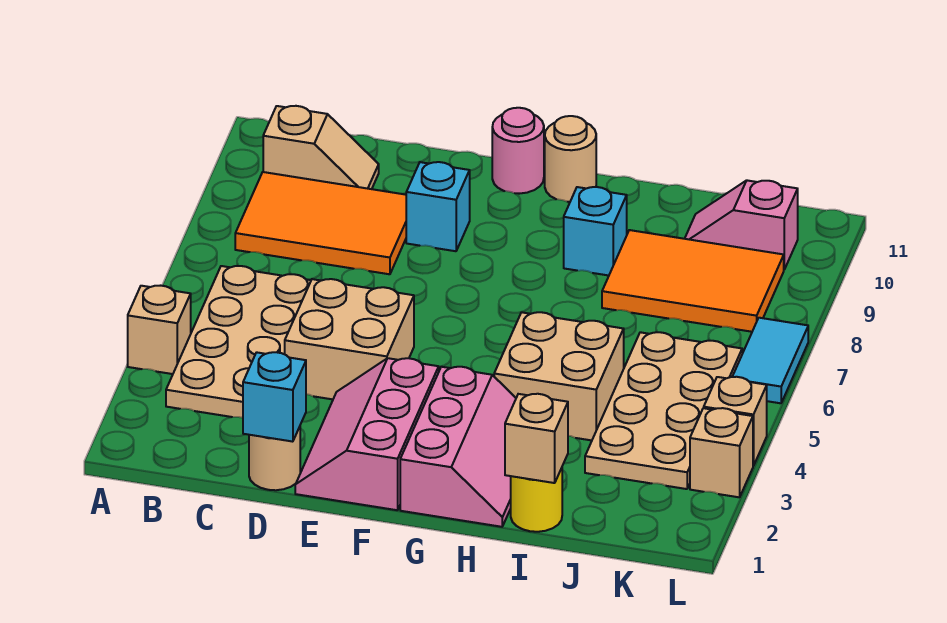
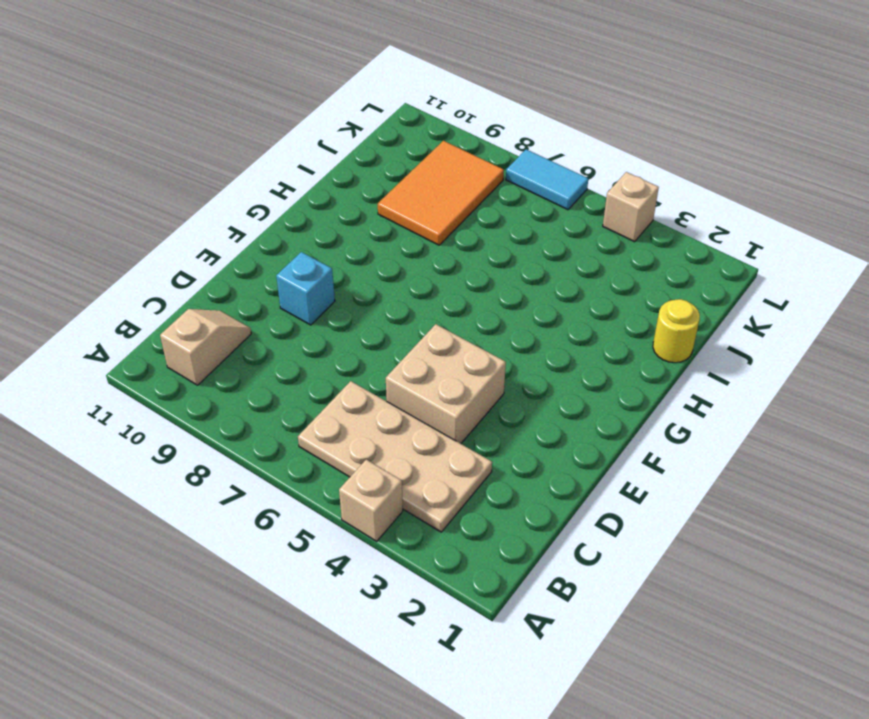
none -> orange tile B8:D9 level 1
none -> tan round brick D1 level 1
none -> pink slope E1:F3 level 1 top F

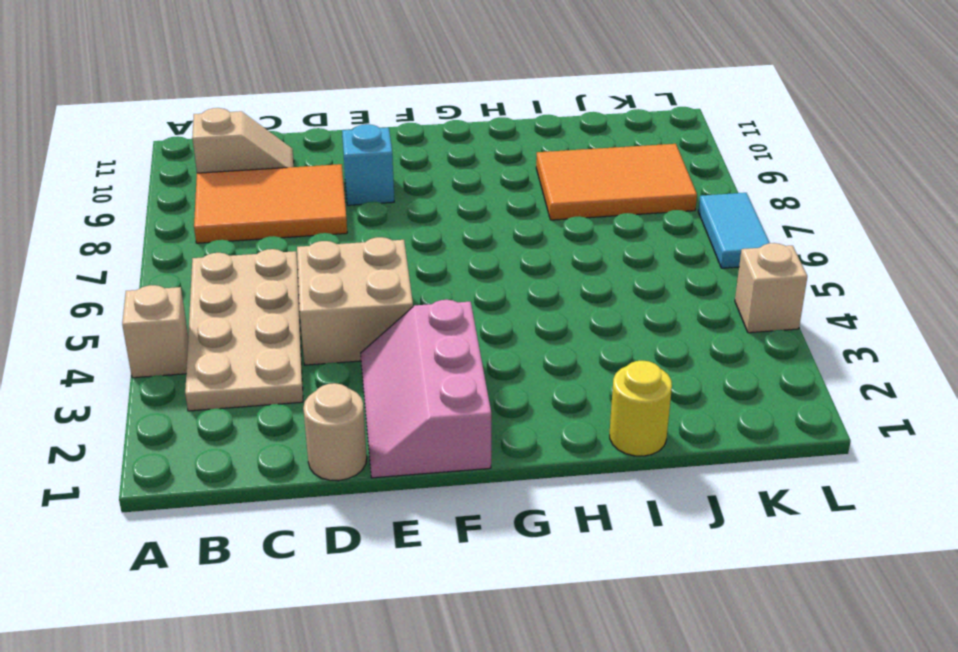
none -> pink round brick F11 level 1
none -> pink slope G1:H3 level 1 top G
none -> tan round brick G11 level 1

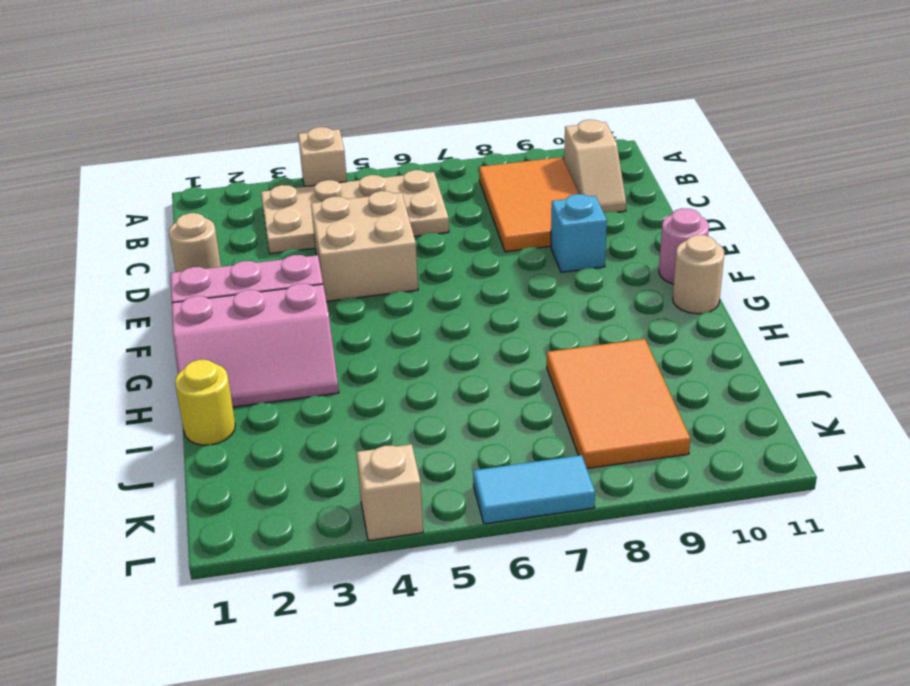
none -> tan brick H4:I5 level 1
none -> cyan brick H9 level 1
none -> tan plate J3:K6 level 1

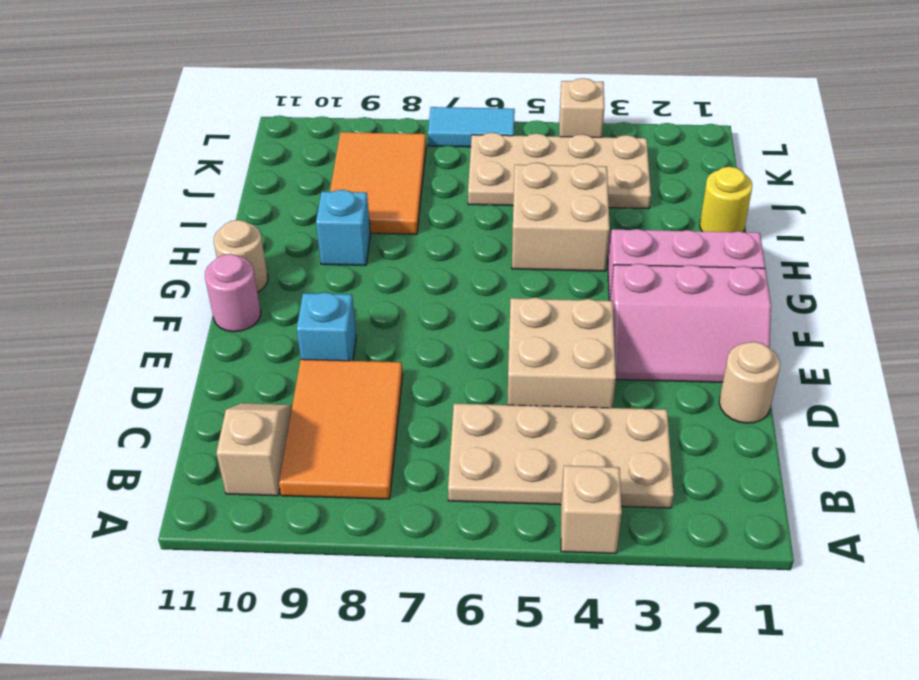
none -> pink slope J10:K10 level 1 top K
none -> tan brick L3 level 1
none -> cyan brick D1 level 2

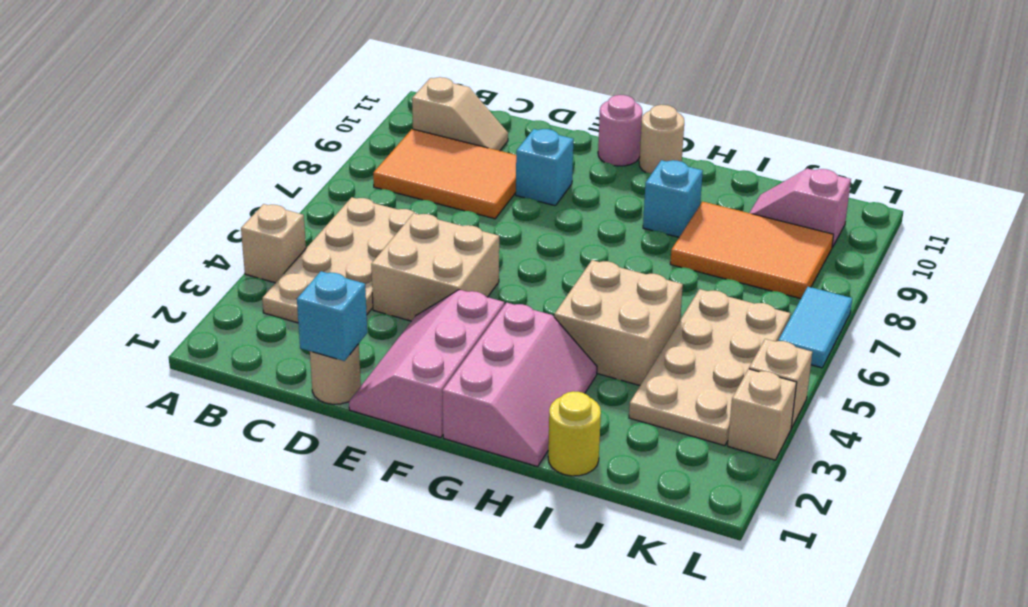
none -> tan brick I1 level 2

